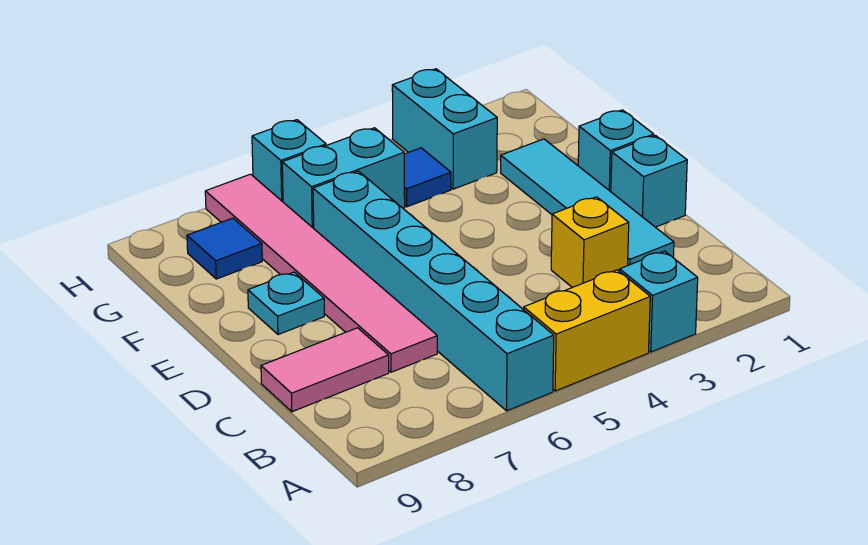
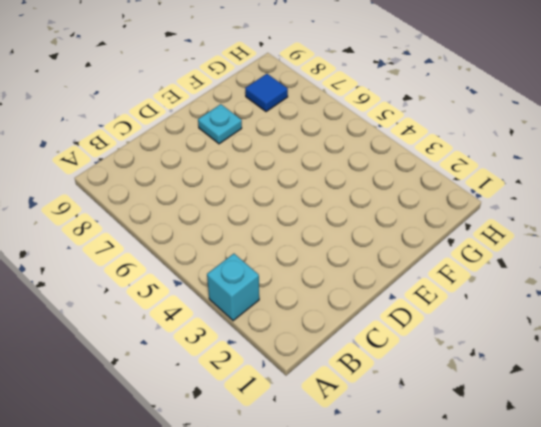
none -> yellow brick A4:A5 level 1
none -> cyan brick A6:F6 level 1
none -> cyan tile C2:F2 level 1

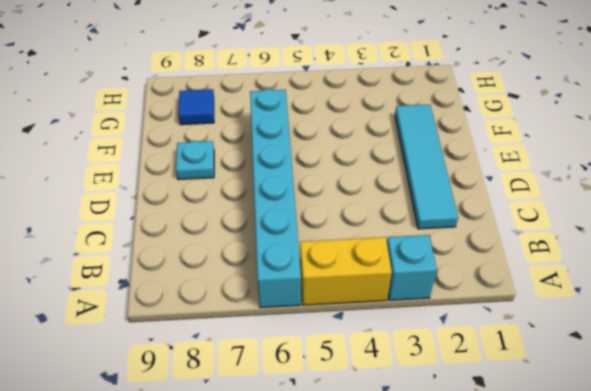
none -> yellow brick C3 level 1
none -> pink tile C7:H7 level 1
none -> pink tile C8:C9 level 1

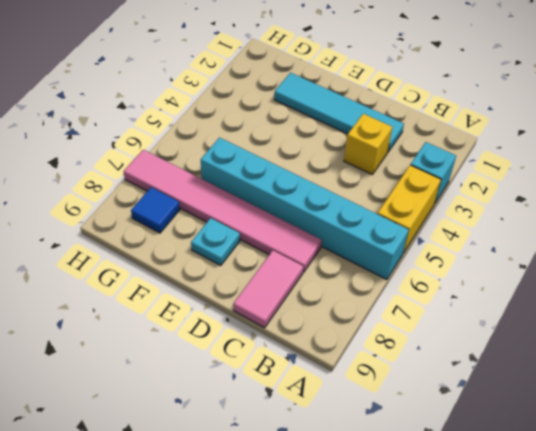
none -> cyan brick D1 level 1
none -> cyan brick E1 level 1
none -> cyan brick G3:H3 level 1

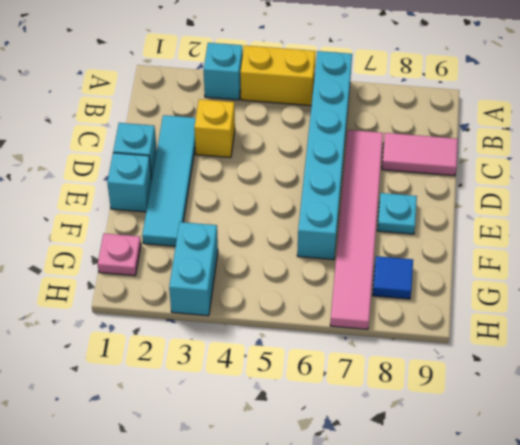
pink plate G1 level 1 -> none
none -> blue tile G4 level 1
none -> cyan brick G5:G6 level 1
none -> cyan brick H6 level 1

